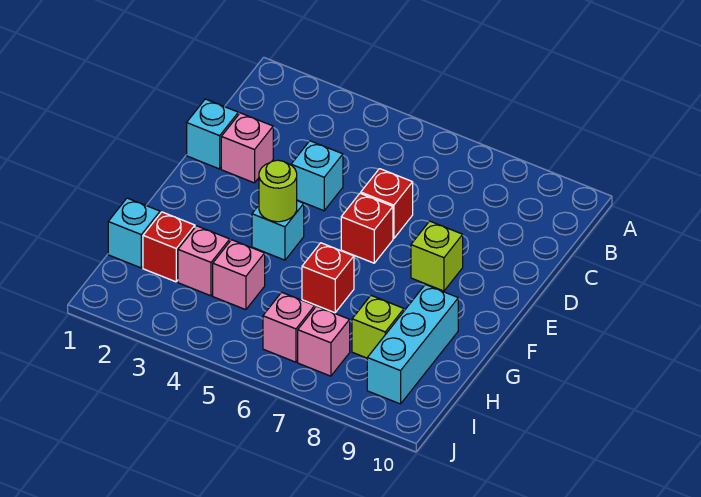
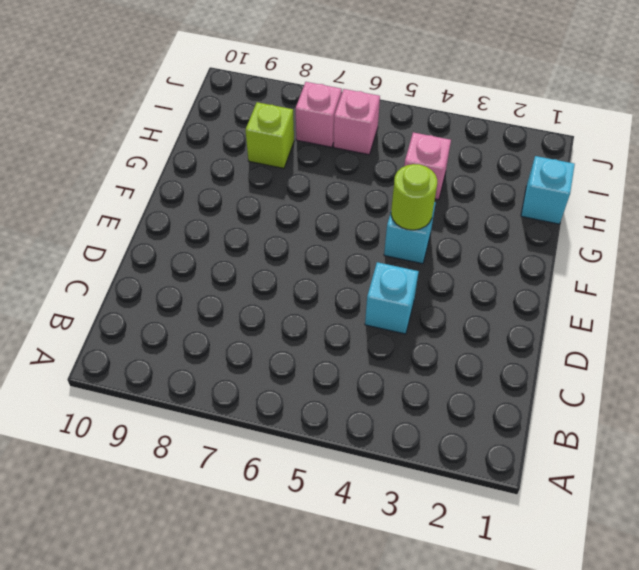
none -> cyan brick D1 level 1
none -> pink brick D2 level 1
none -> red brick D6 level 1

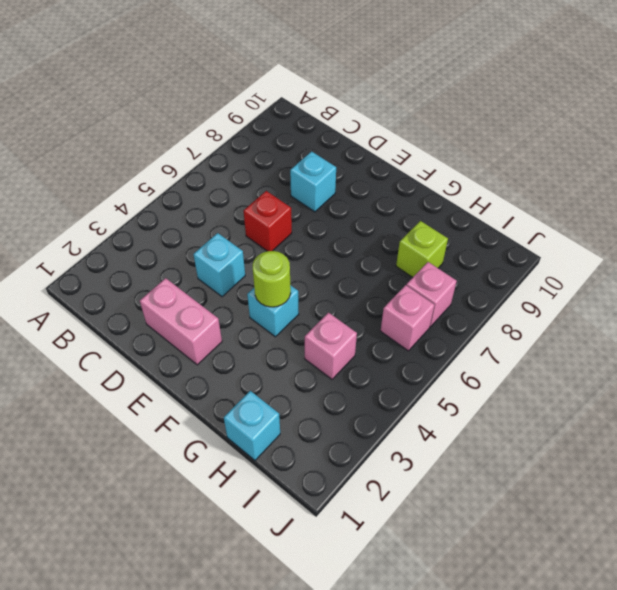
pink brick D2:E2 level 1 -> pink brick D2 level 1
cyan brick D8 level 1 -> cyan brick D1 level 1
none -> red brick E6 level 1
none -> lime brick E8 level 1
none -> red brick G6 level 1

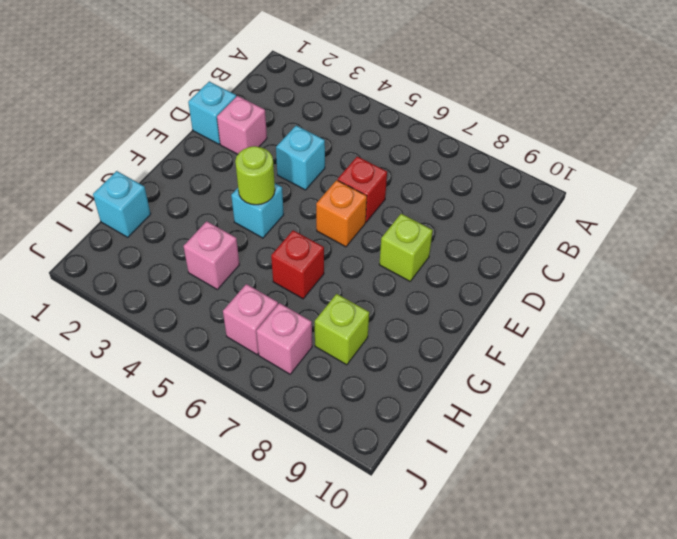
orange brick E6 level 1 -> red brick E6 level 1
none -> cyan brick G9:I9 level 1
none -> red brick H2 level 1
none -> pink brick H3 level 1

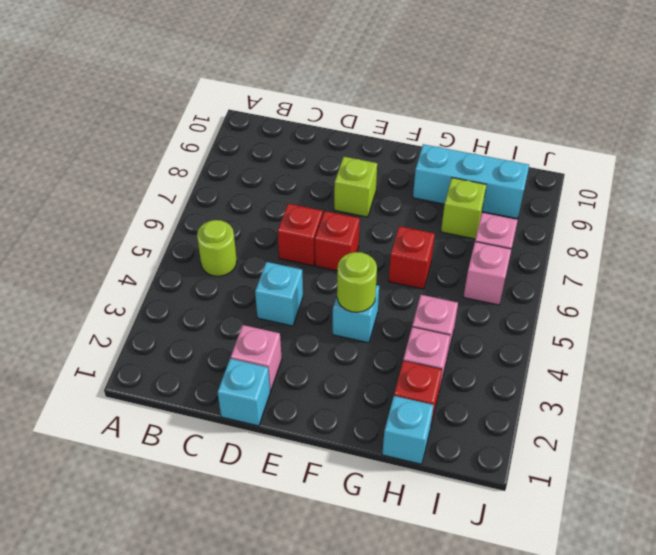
lime round brick B5 level 1 -> none

